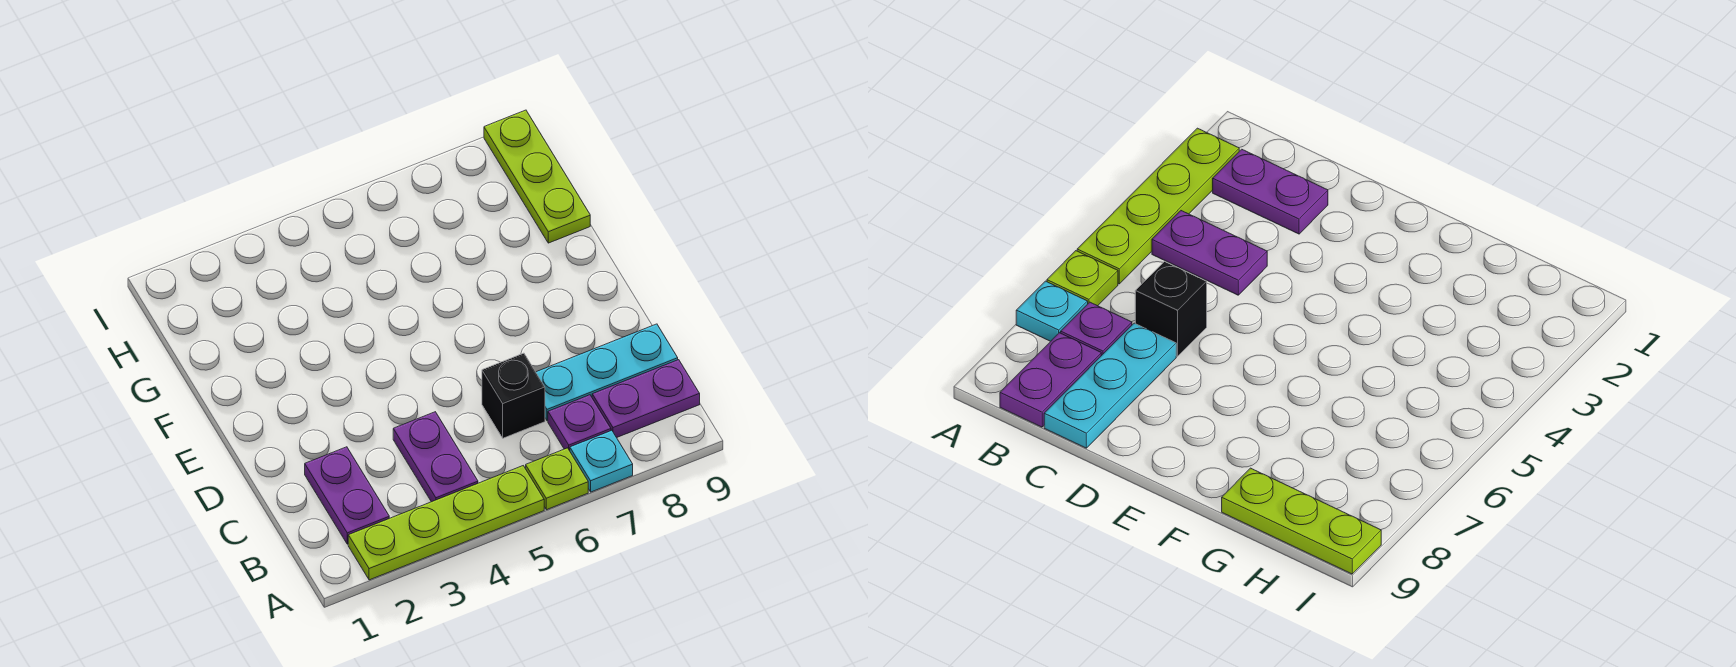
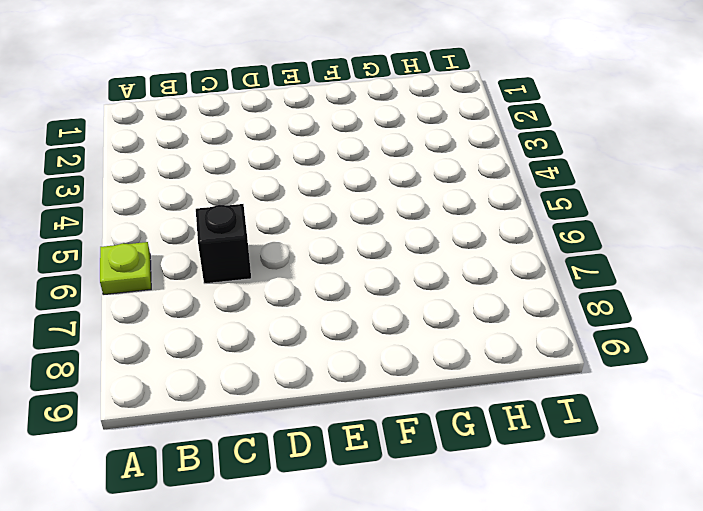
none -> lime plate A2:A5 level 1
none -> cyan plate A7 level 1

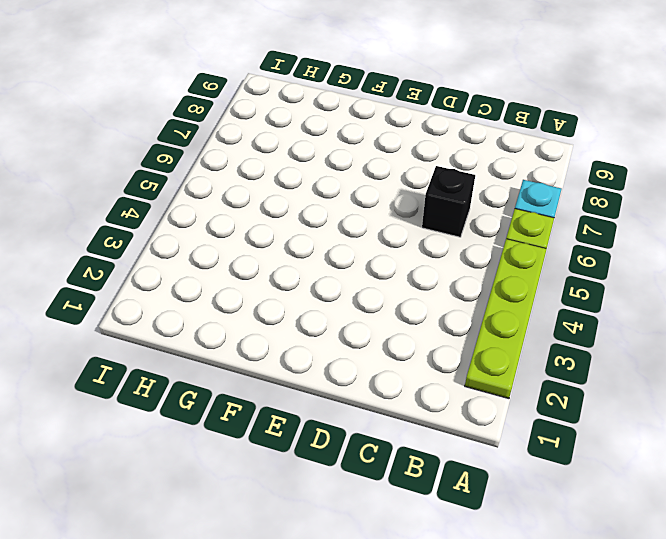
none -> purple plate B2:C2 level 1
none -> purple plate B4:C4 level 1

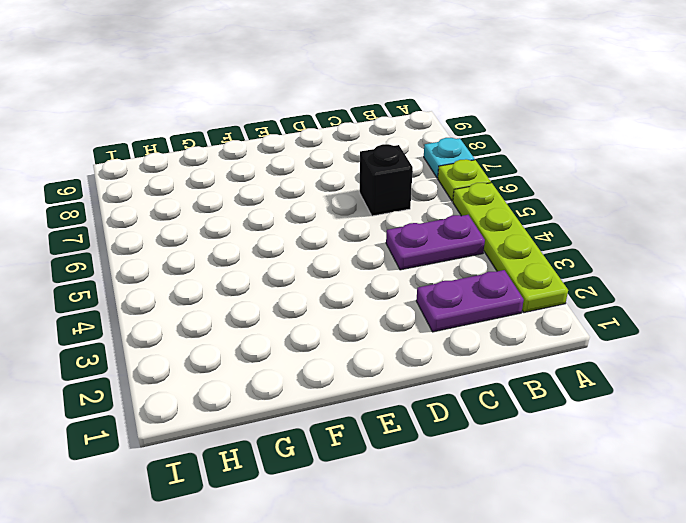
none -> purple plate B7 level 1
none -> purple plate B8:B9 level 1

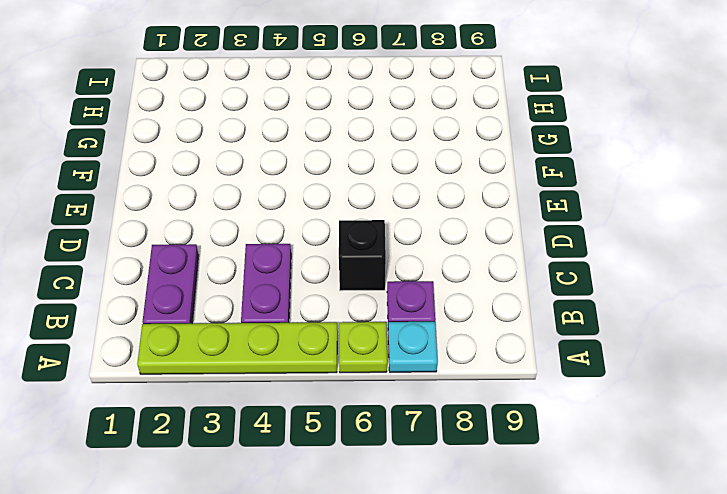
none -> purple plate B8:B9 level 1
none -> cyan plate C7:C9 level 1

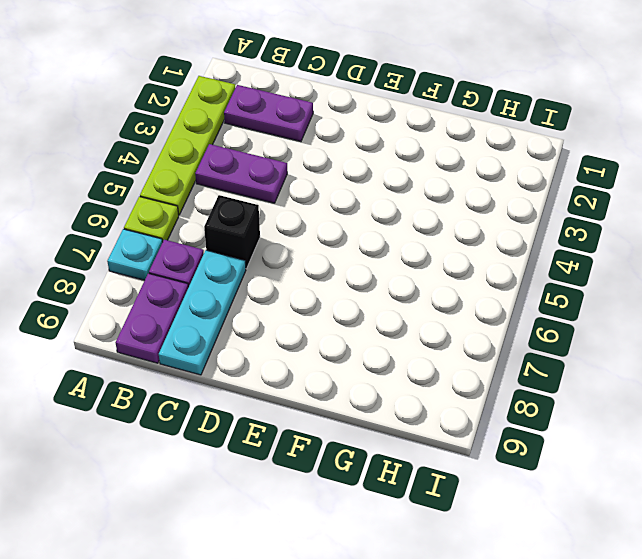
none -> lime plate G9:I9 level 1

